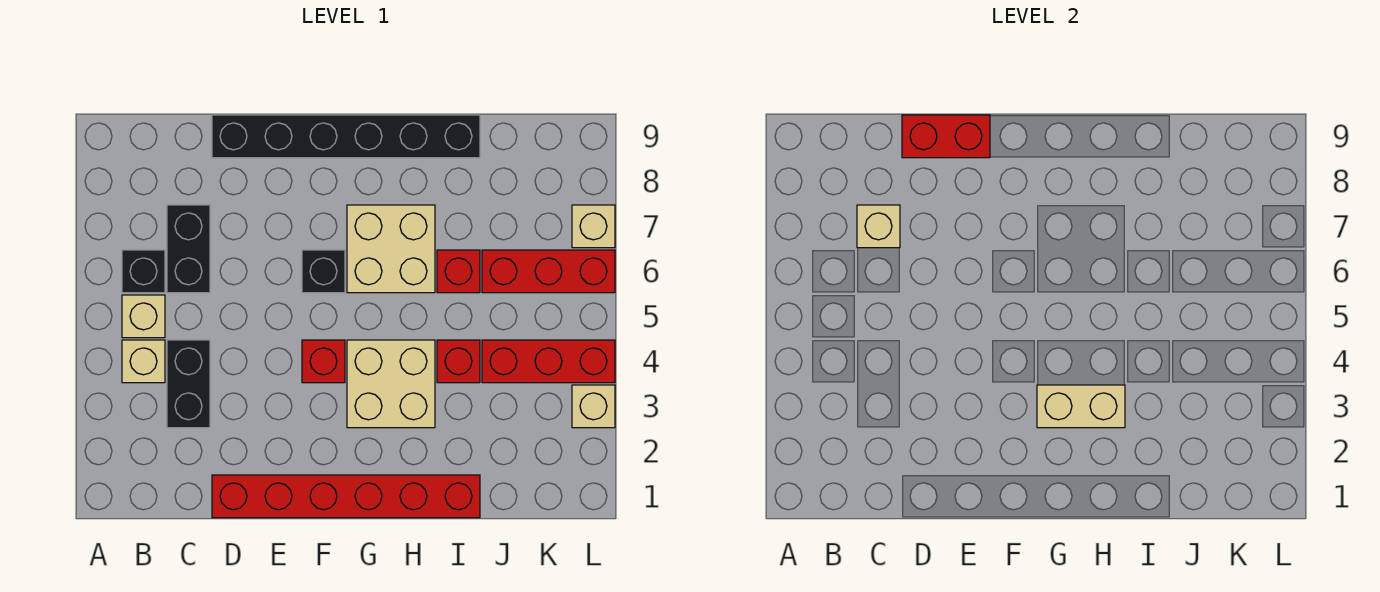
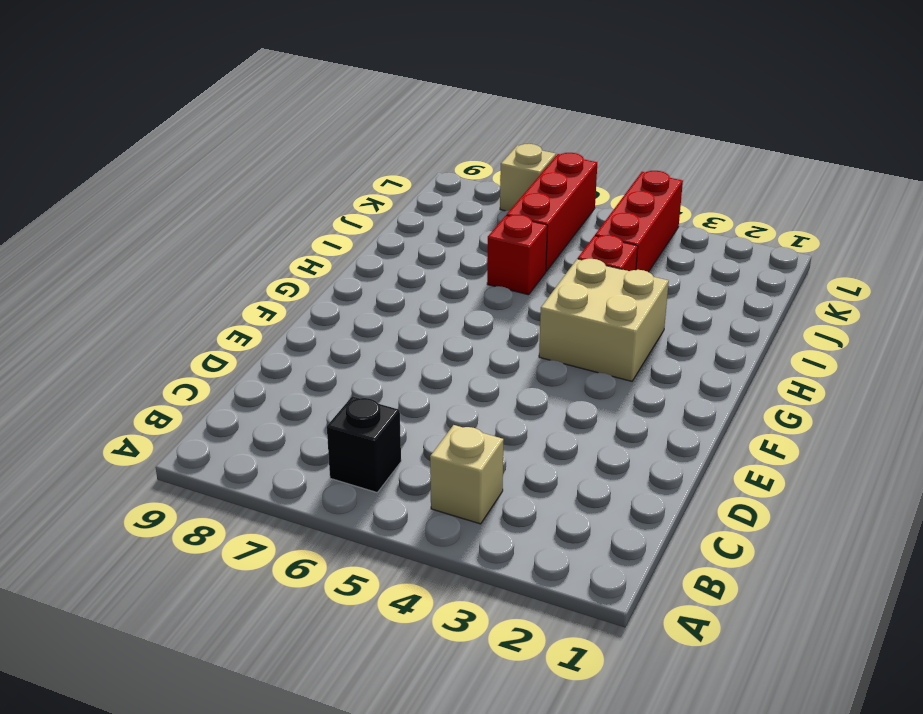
none -> tan brick B5 level 1
none -> black brick C3:C4 level 1
none -> black brick C6:C7 level 1

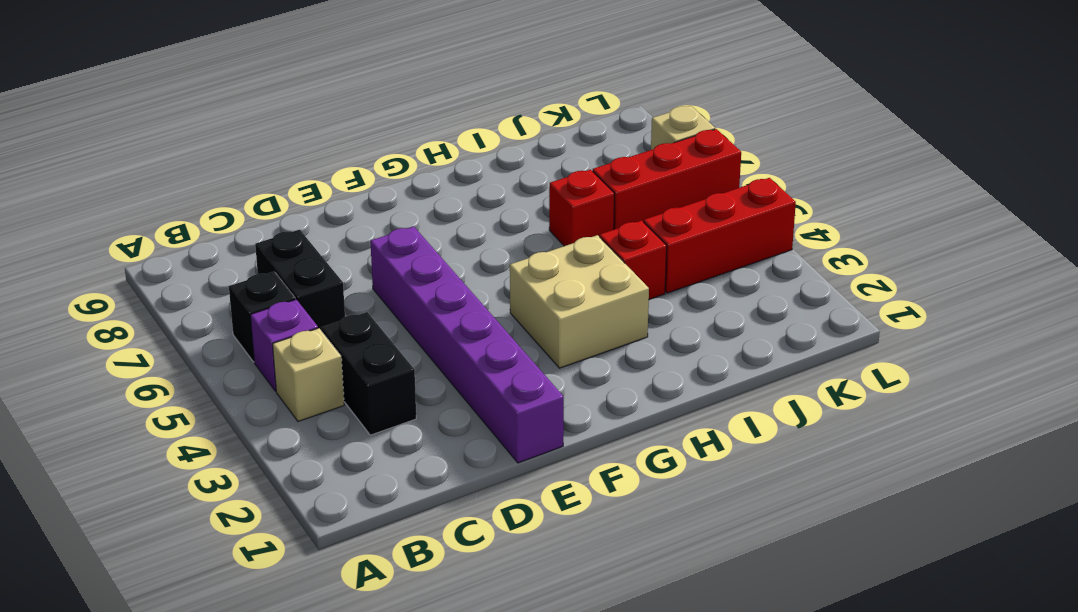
purple brick B5 level 1 -> tan brick B5 level 1
purple brick E1:E6 level 1 -> red brick D1:I1 level 1
none -> black brick D9:I9 level 1
none -> red brick F4 level 1
none -> black brick F6 level 1

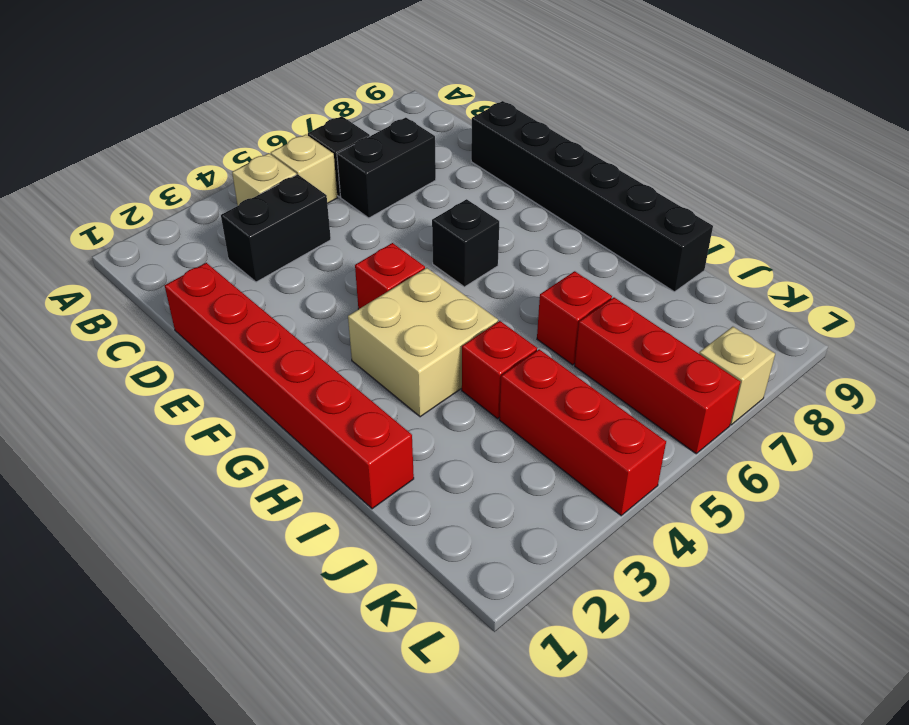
none -> tan brick G6:H7 level 1
none -> tan brick L3 level 1
none -> tan brick C7 level 2

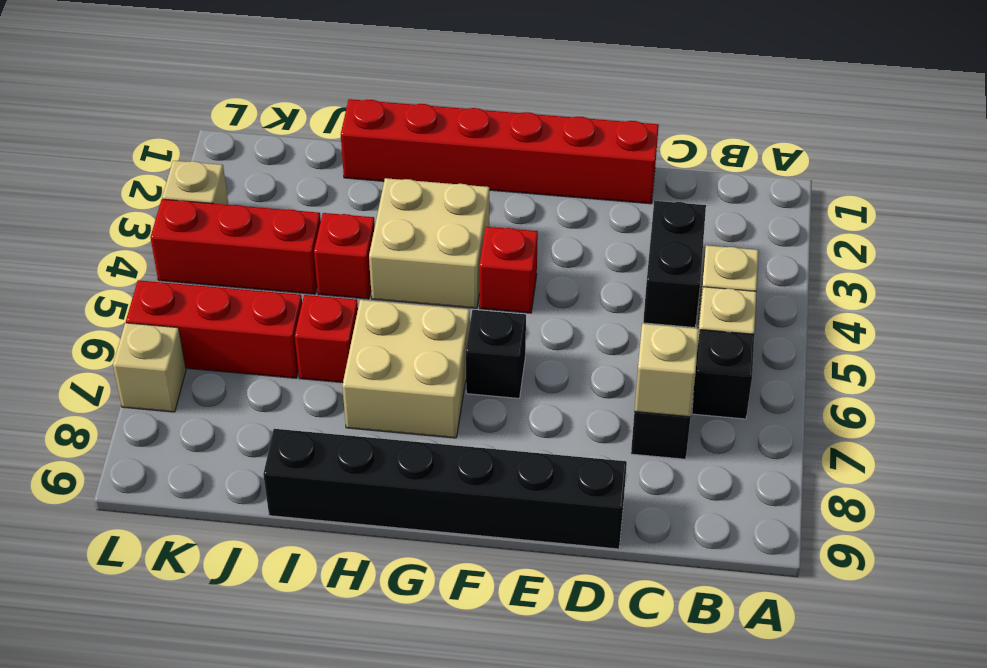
none -> red brick D9:E9 level 2
none -> tan brick G3:H3 level 2

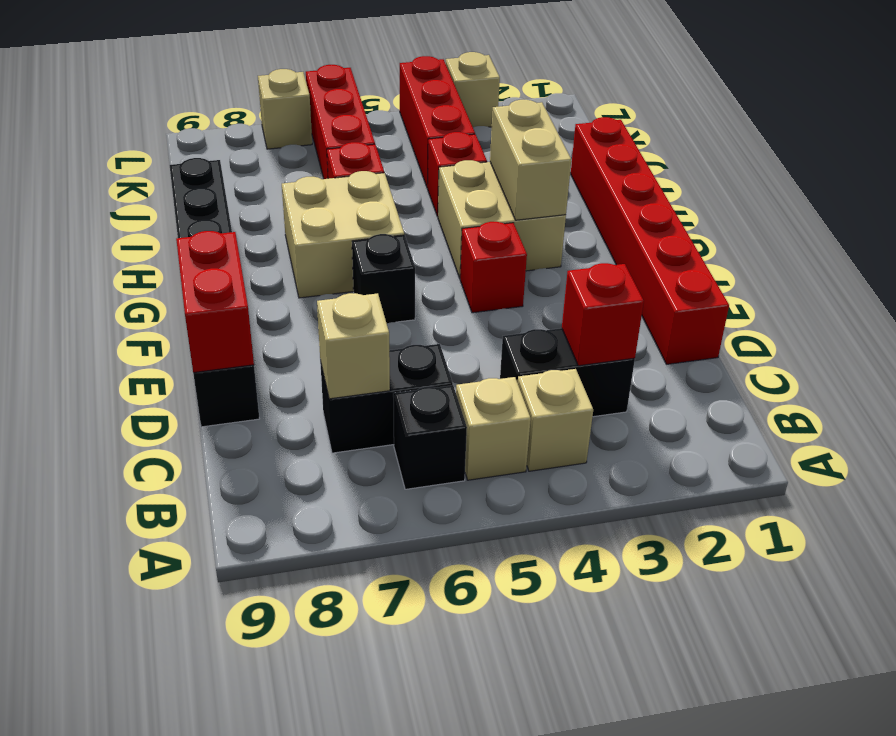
red brick C3 level 2 -> none

